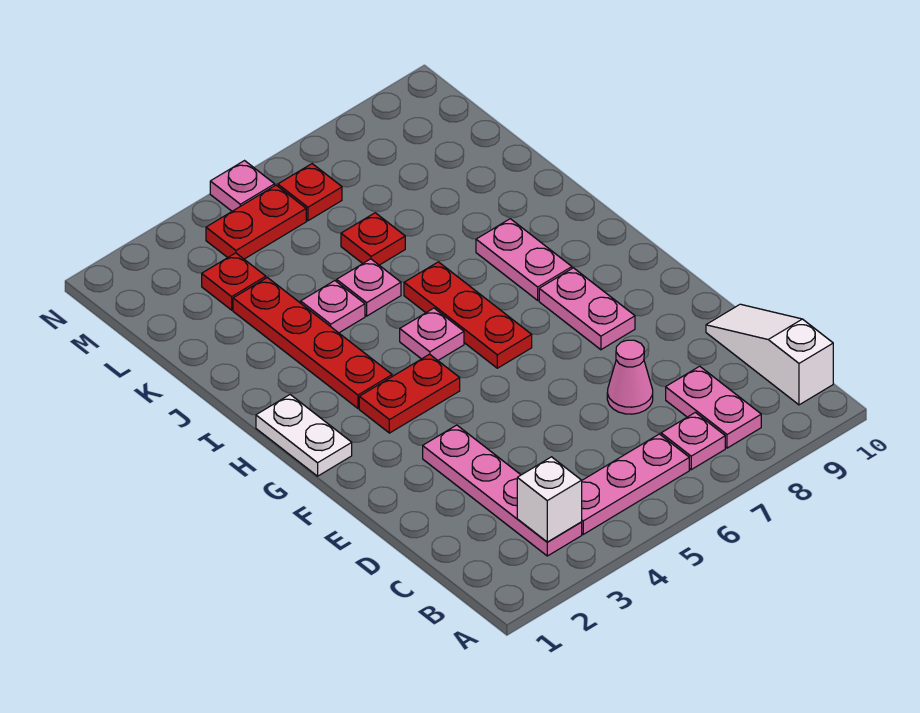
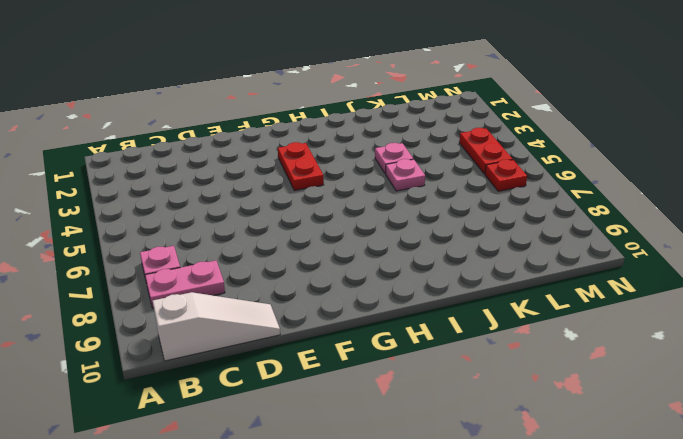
none -> pink plate B3:E3 level 1
none -> pink plate B4:B6 level 1
none -> pink cone D7 level 1

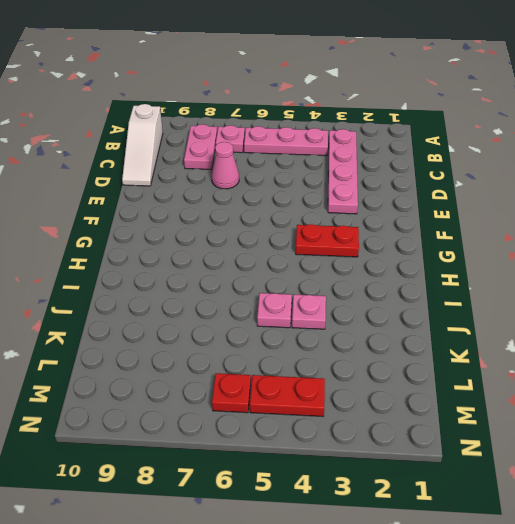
none -> pink plate F8:G8 level 1
none -> white plate G1:H1 level 1
none -> red plate G6:I6 level 1

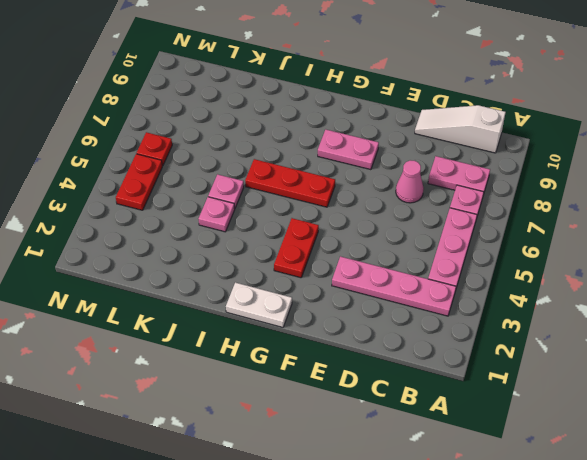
none -> red plate H3:K3 level 1
none -> pink plate H5 level 1
none -> pink plate H8:I8 level 1

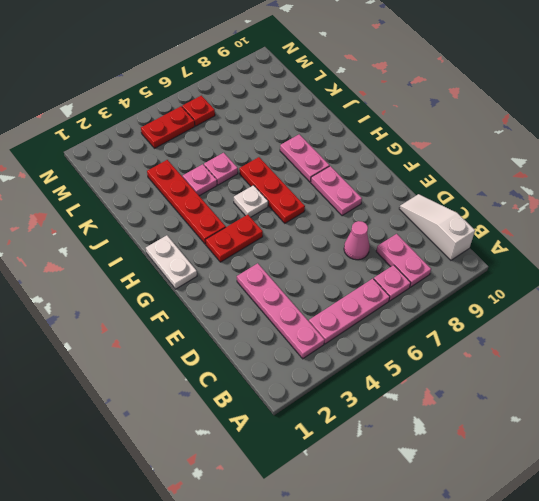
white plate H5 level 1 -> pink plate H5 level 1
none -> red plate K6 level 1
none -> red plate L3 level 1
none -> pink plate N5 level 1

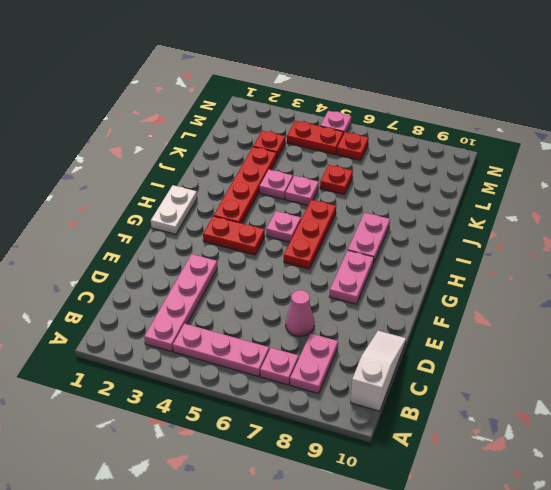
none -> white brick B3 level 2

